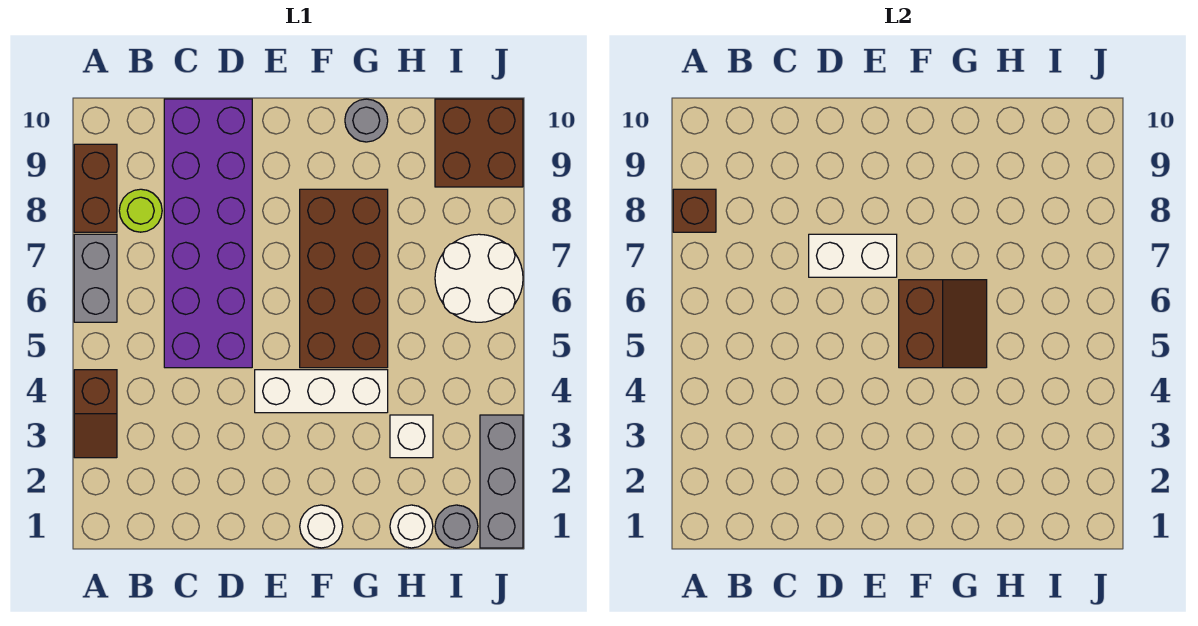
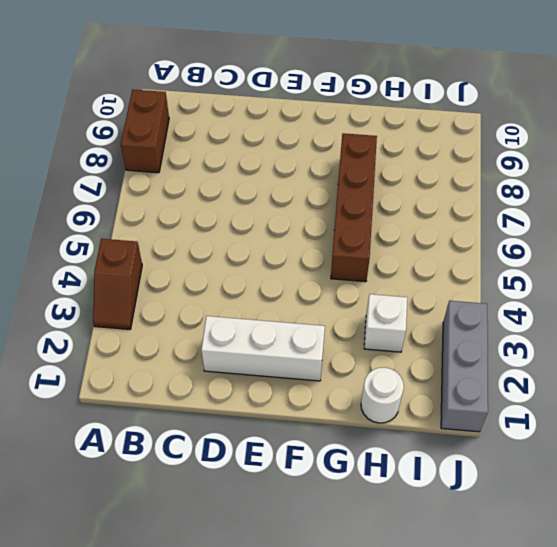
white brick D2:F2 level 1 -> white brick E4:G4 level 1
brown brick G5:G8 level 1 -> brown brick F5:G8 level 1
none -> grey brick A6:A7 level 1
none -> lime round brick B8 level 1
none -> purple brick C5:D10 level 1

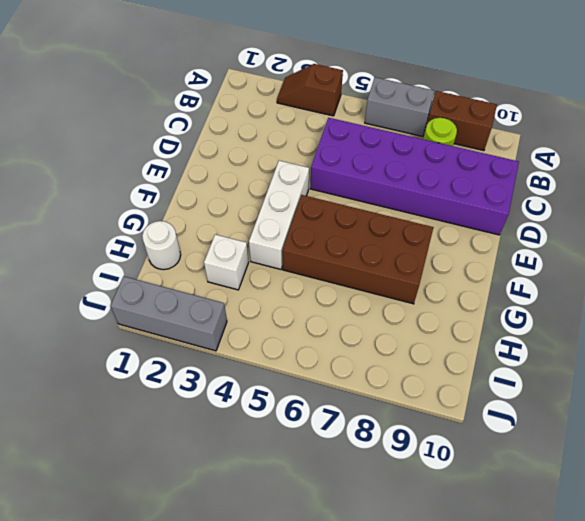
none -> white round brick F1 level 1
none -> grey round brick G10 level 1
none -> grey round brick I1 level 1

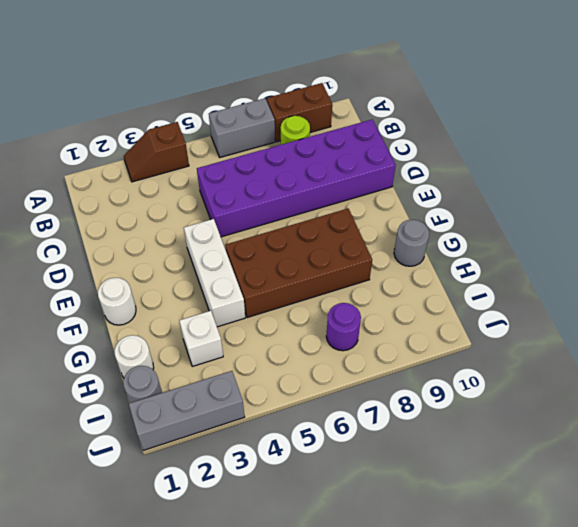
purple round brick I7 level 1 -> white round brick I6:J7 level 1
none -> brown brick I9:J10 level 1
none -> brown brick A8 level 2
none -> white brick D7:E7 level 2

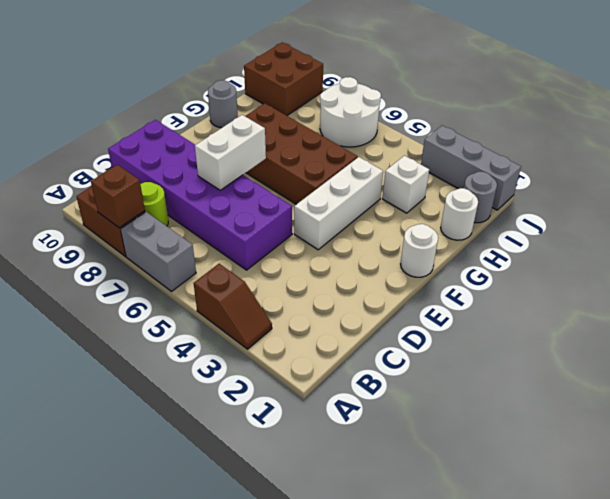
none -> brown slope F5:G6 level 2 top F

